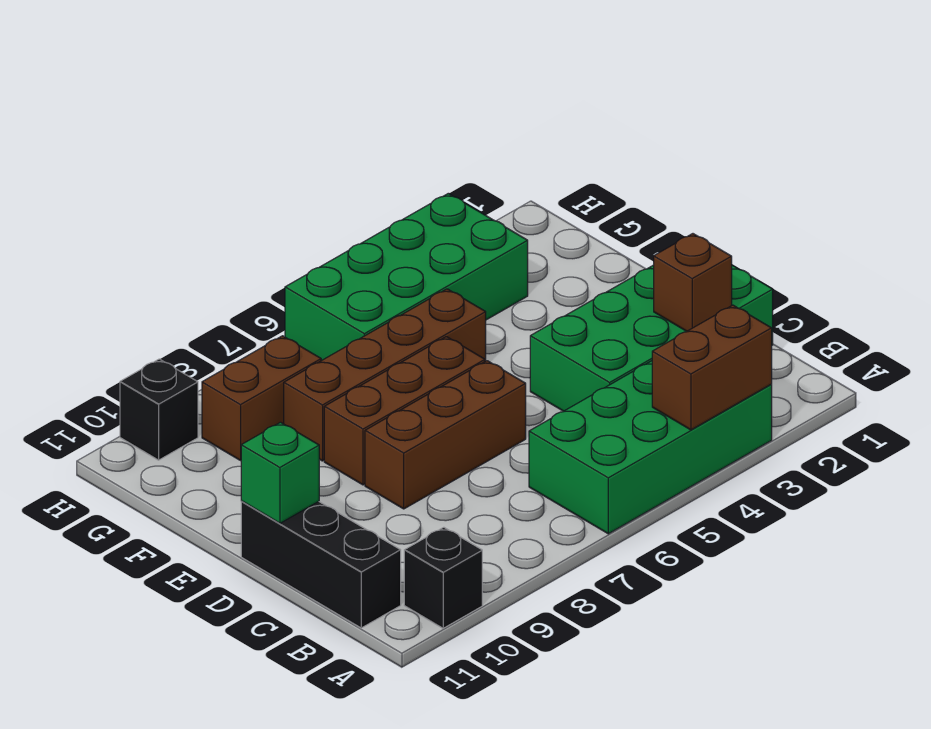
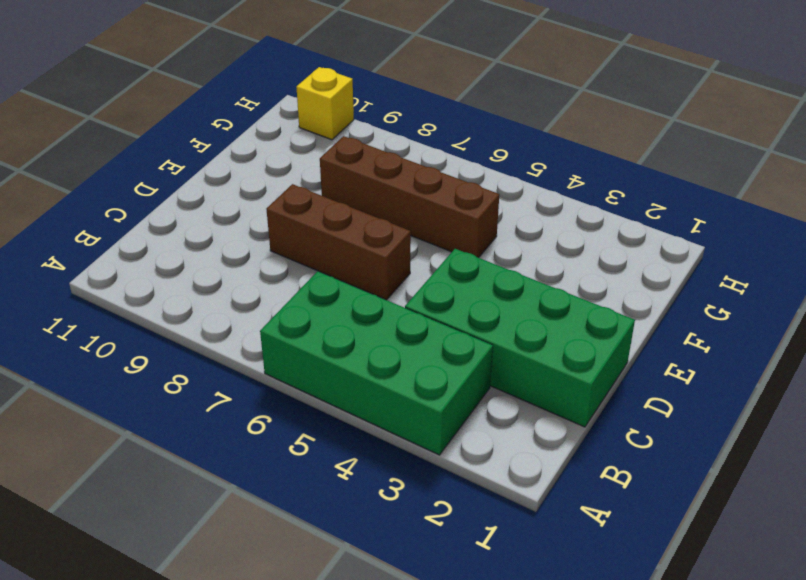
yellow brick H10 level 1 -> black brick H10 level 1
none -> black brick A10 level 1
none -> black brick B11:D11 level 1
none -> brown brick E6:E8 level 1

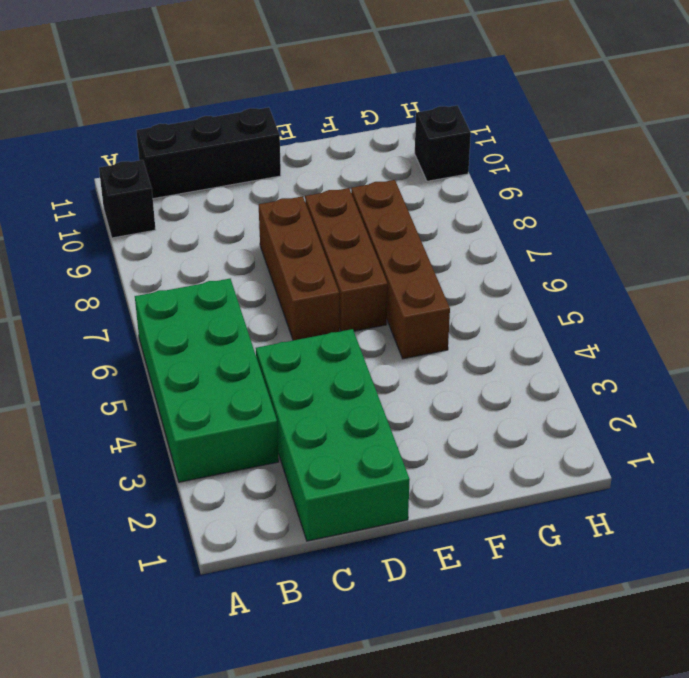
none -> green brick G3:H6 level 1
none -> brown brick G8:G9 level 1
none -> brown brick A3:A4 level 2

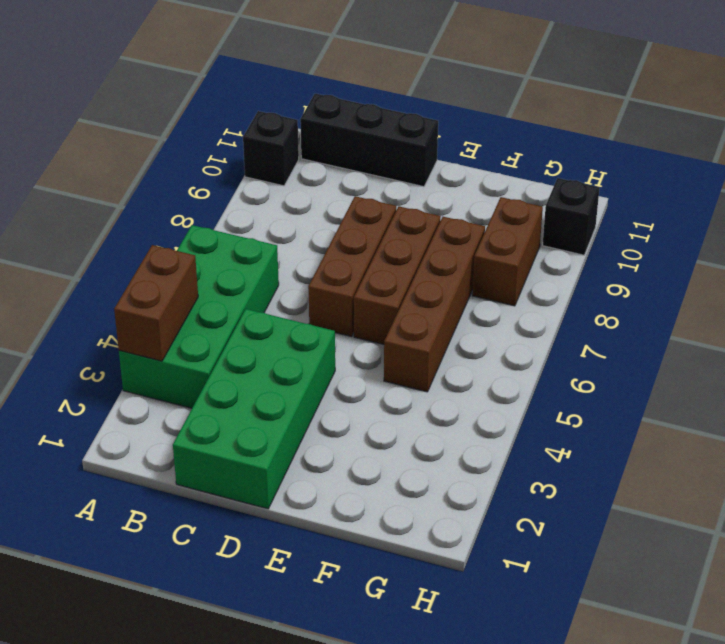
none -> green brick G3:H6 level 1
none -> brown brick C2 level 2
none -> green brick D11 level 2

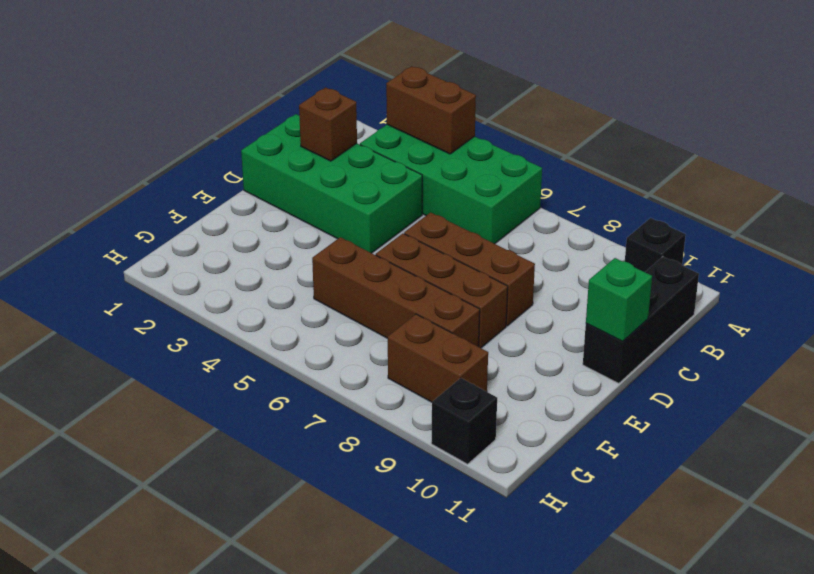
none -> green brick G3:H6 level 1

